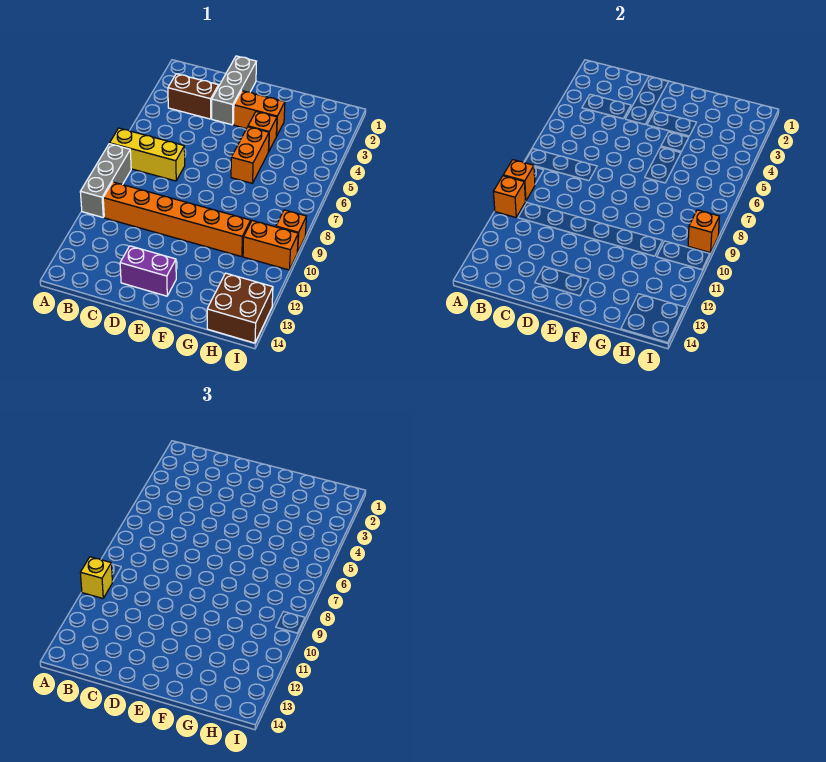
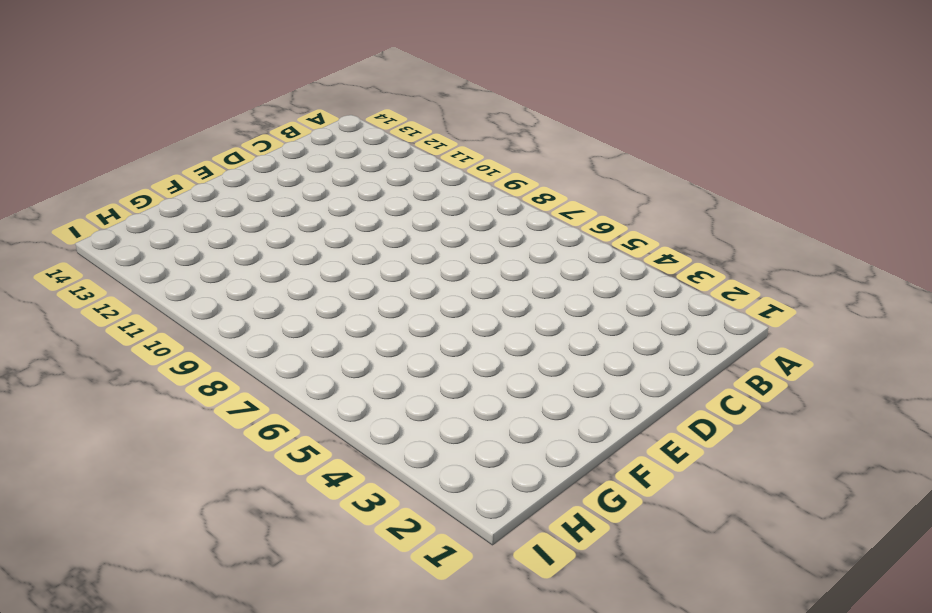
none -> yellow brick A7:C7 level 1
none -> grey brick A8:A10 level 1
none -> brown brick B3:C3 level 1

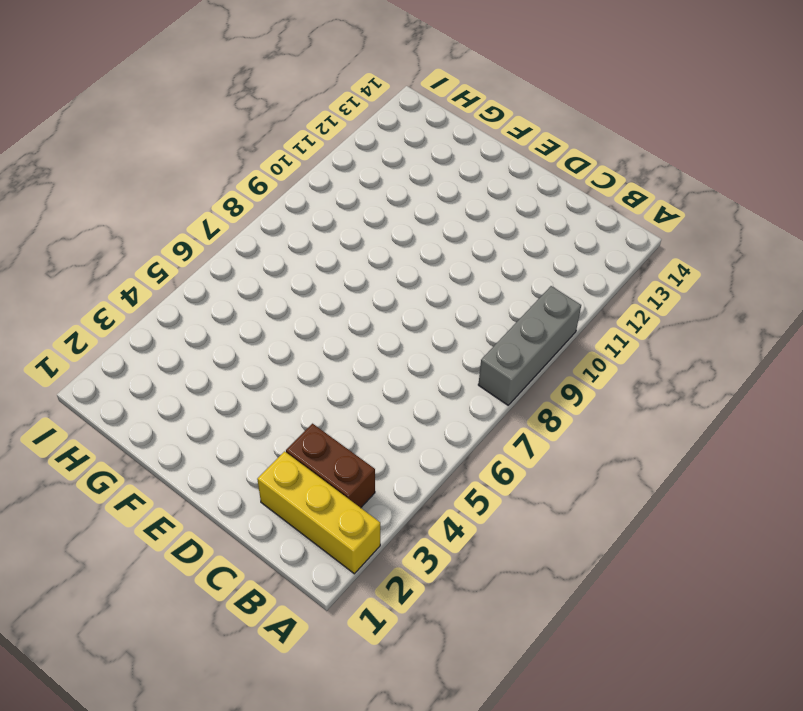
yellow brick A2:C2 level 1 -> yellow brick A7:C7 level 1
none -> orange brick B10:G10 level 1
none -> grey brick D1:D3 level 1
none -> purple brick D13:E13 level 1

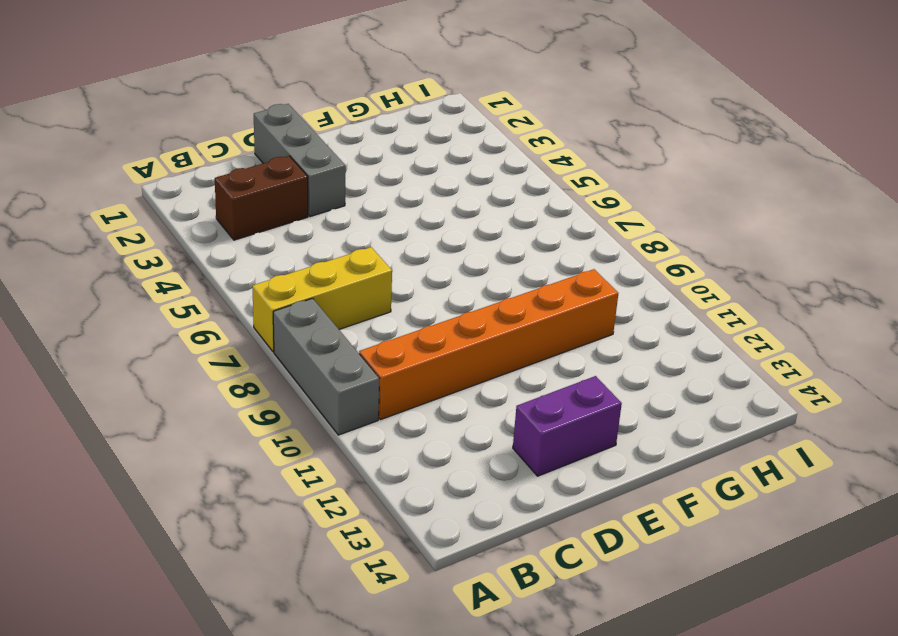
none -> orange brick E3:F3 level 1
none -> orange brick F4 level 1
none -> orange brick F5:F6 level 1

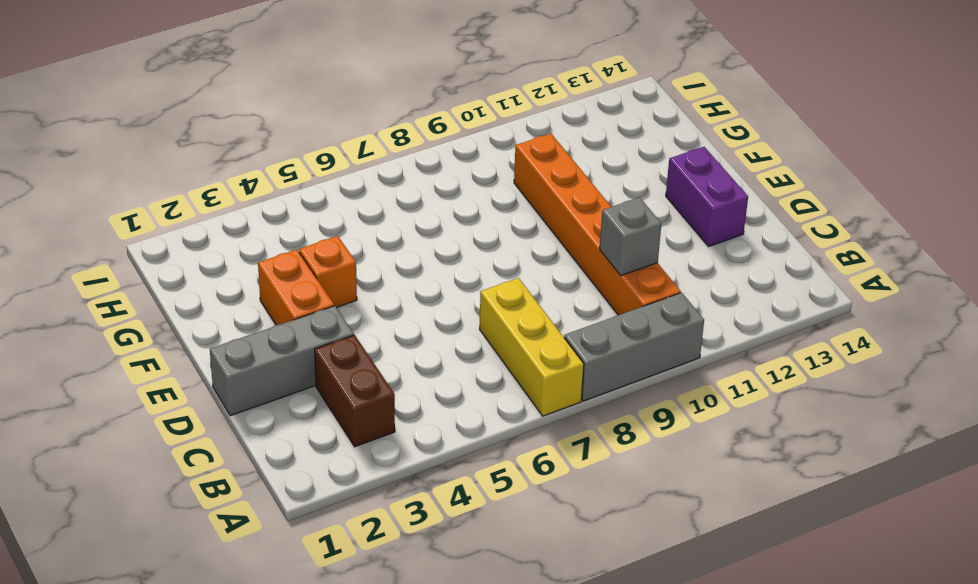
grey brick C10 level 2 -> none
none -> orange brick F5:F6 level 1
none -> orange brick H10:I10 level 1
none -> brown brick H13:I14 level 1

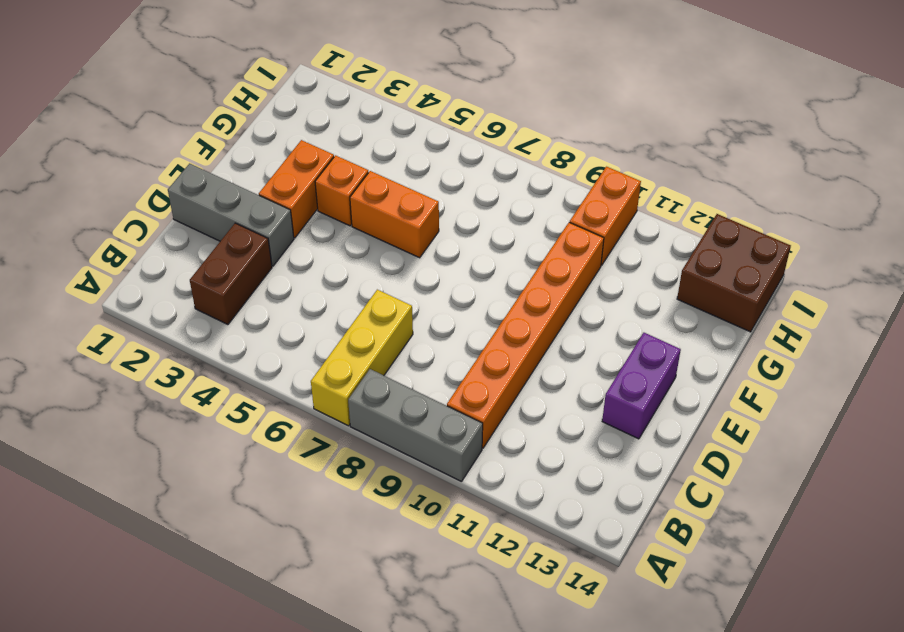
none -> orange brick I9 level 1
none -> orange brick A9 level 2
none -> orange brick A10 level 2

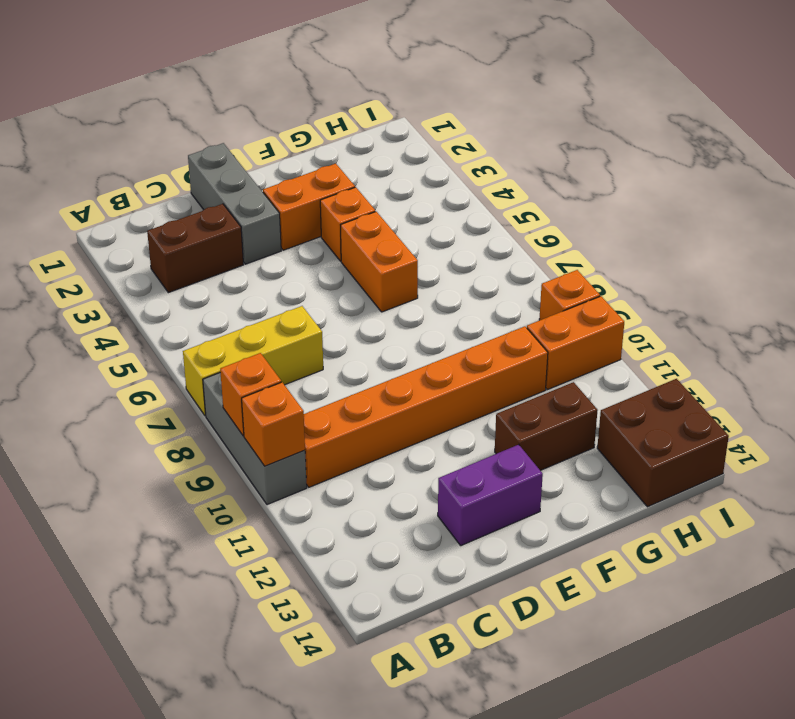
brown brick F12:G12 level 1 -> none
none -> orange brick I9 level 2
none -> yellow brick A10 level 3

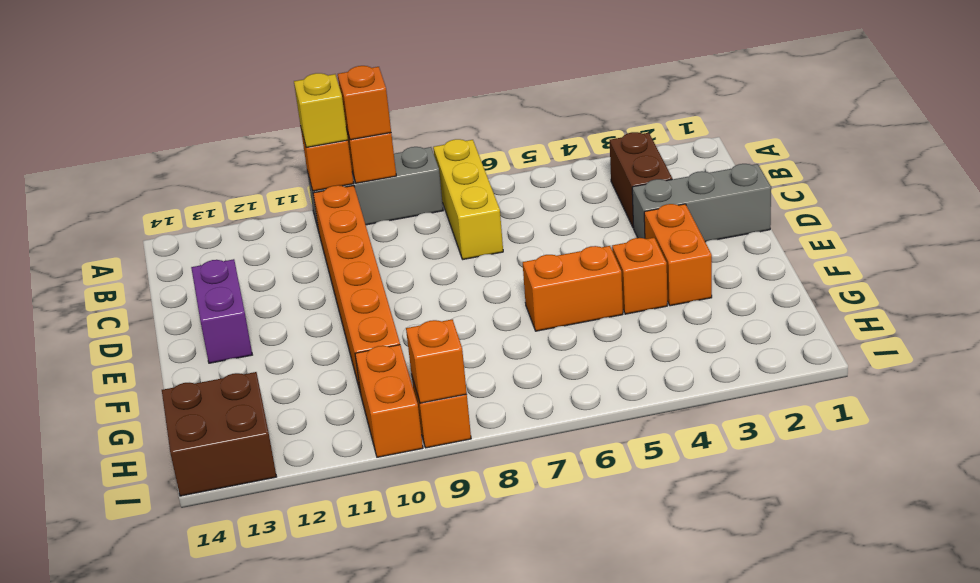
orange brick A9 level 3 -> none

